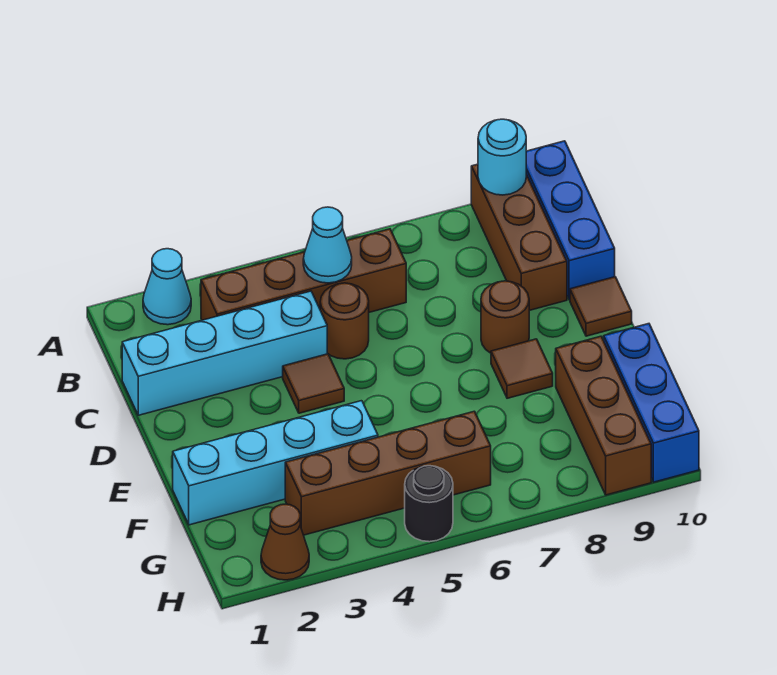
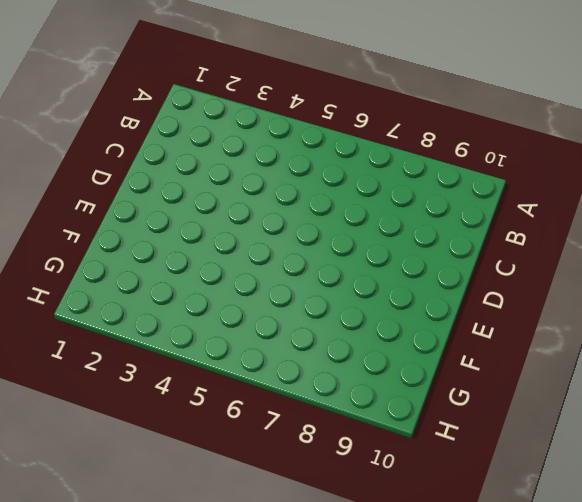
none -> cyan cone A2 level 1
none -> brown brick A9:C9 level 1
none -> blue brick A10:C10 level 1

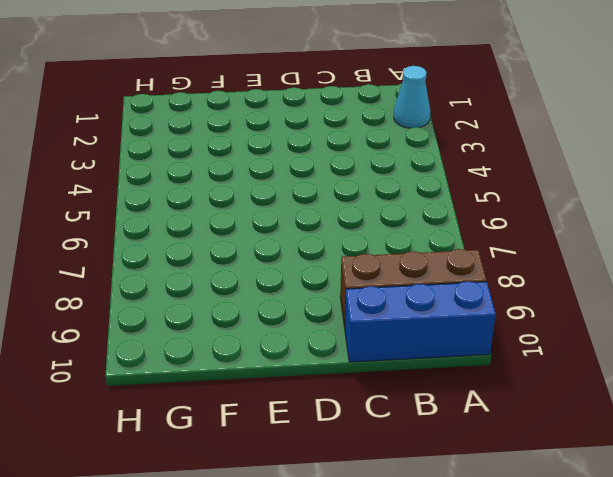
none -> brown brick B3:B6 level 1
none -> cyan brick C1:C4 level 1
none -> brown round brick C5 level 1

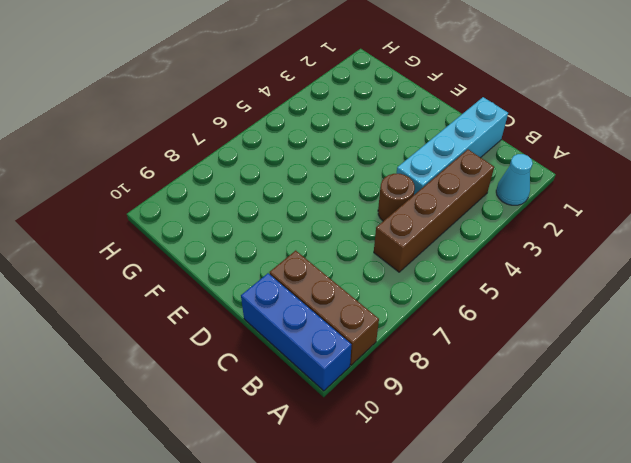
none -> brown tile D4 level 1
none -> brown round brick D8 level 1
none -> brown tile D10 level 1

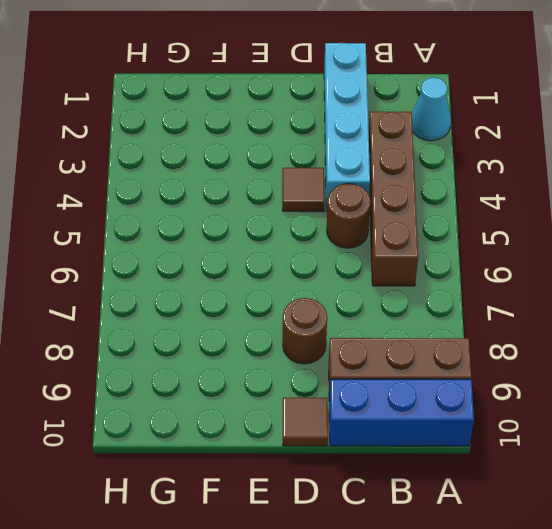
none -> brown tile E8 level 1
none -> cyan brick F1:F4 level 1
none -> brown brick F9:H9 level 1

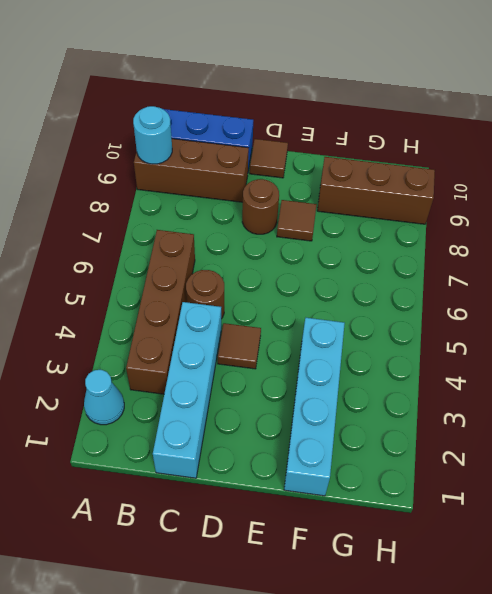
none -> blue brick F10:H10 level 1
none -> brown brick G3:G6 level 1
none -> brown cone H2 level 1

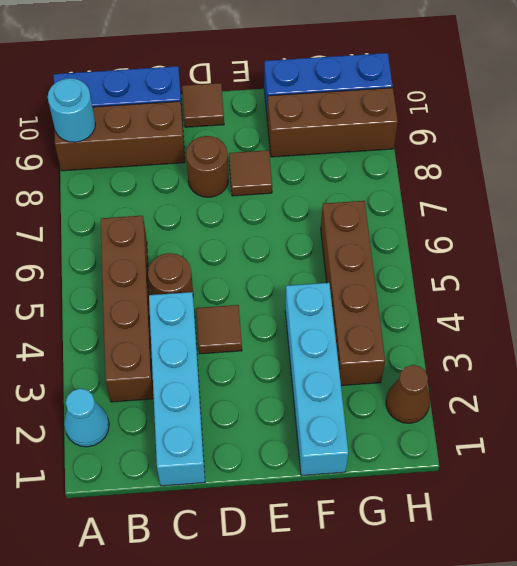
none -> black round brick H5 level 1
none -> cyan cone B5 level 2

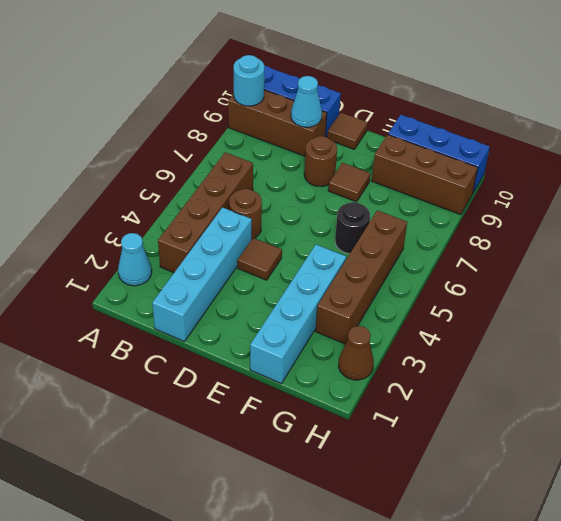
cyan cone C9 level 2 -> cyan cone B5 level 2
black round brick F6 level 1 -> black round brick H5 level 1

